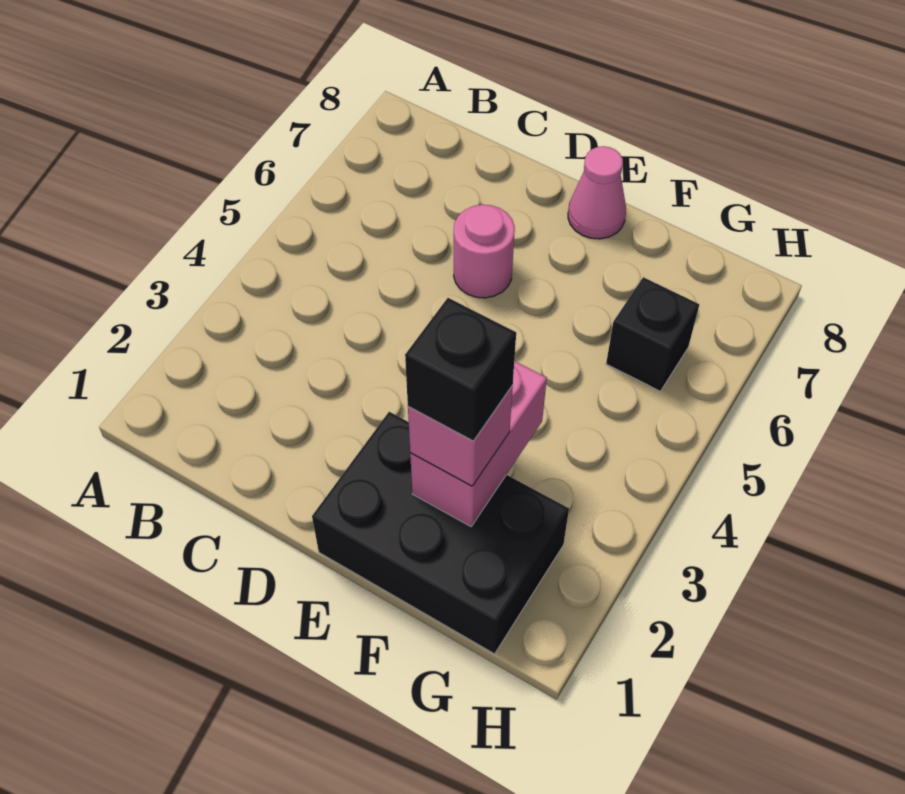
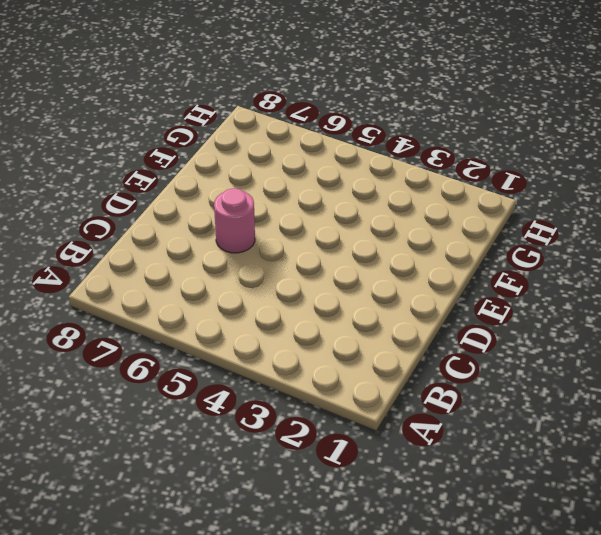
none -> black brick E1:G2 level 1
none -> pink cone E8 level 1

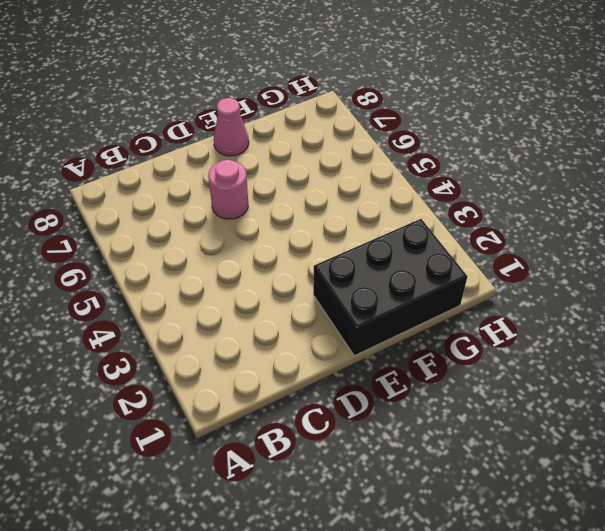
none -> black brick G6 level 1
none -> pink brick F2:F3 level 2

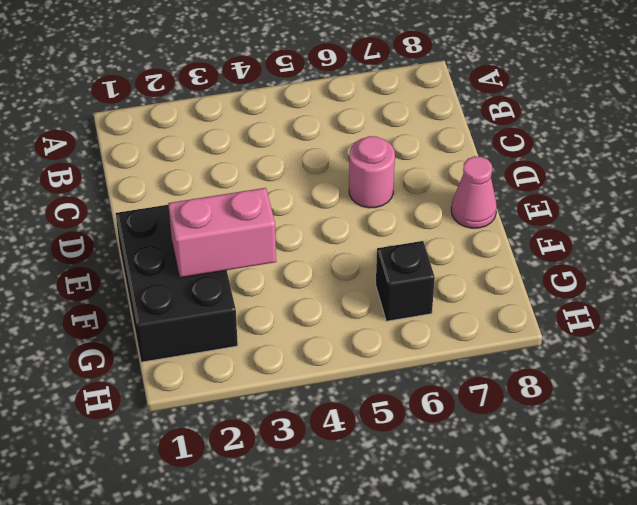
none -> pink brick F2 level 3
none -> black brick F2 level 4

